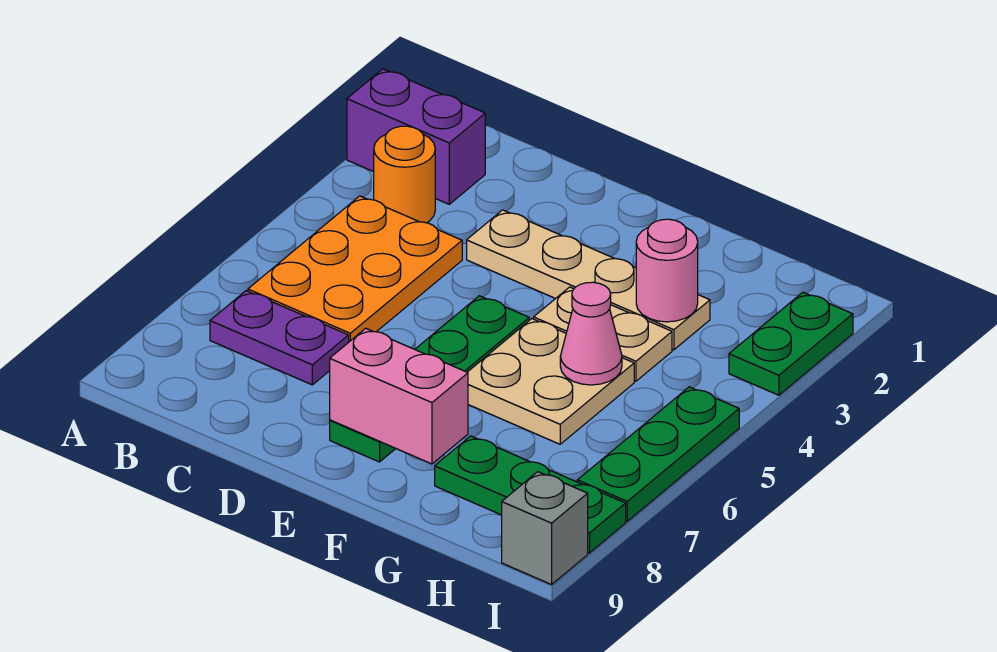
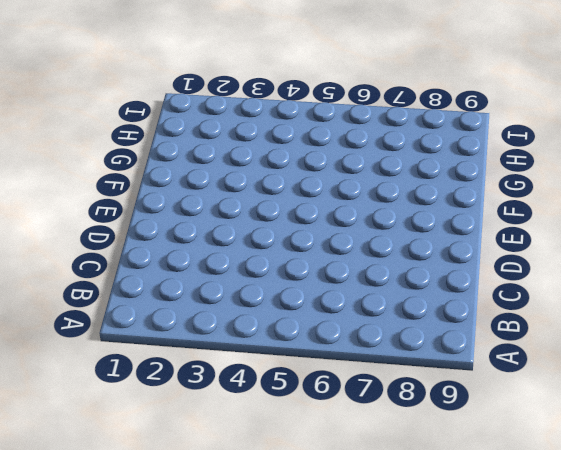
none -> purple brick A2:B2 level 1
none -> orange round brick B3 level 1
none -> orange plate B4:C6 level 1

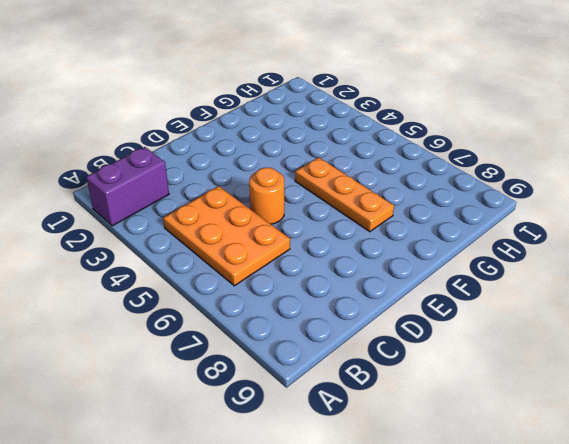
orange round brick D5 level 1 -> orange round brick B3 level 1
orange plate F5:F7 level 1 -> tan plate F5:G6 level 1
none -> purple plate B7:C7 level 1
none -> tan plate D3:G3 level 1
none -> green plate E5:E8 level 1

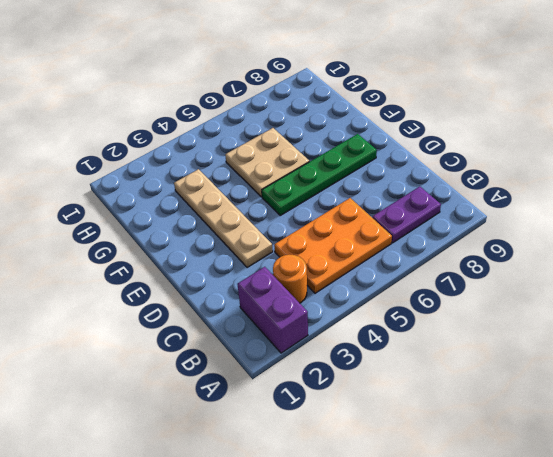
purple plate B7:B8 level 1 -> purple plate B7:C7 level 1
none -> tan plate F4:G4 level 1
none -> green plate G8:I8 level 1
none -> green plate I2:I3 level 1

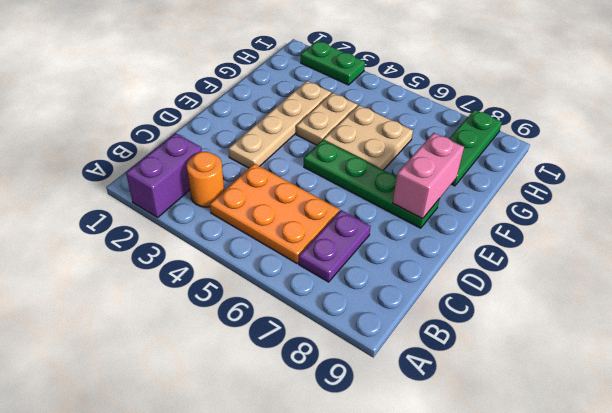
none -> green plate I5:I7 level 1
none -> grey brick I9 level 1
none -> pink round brick G3 level 2

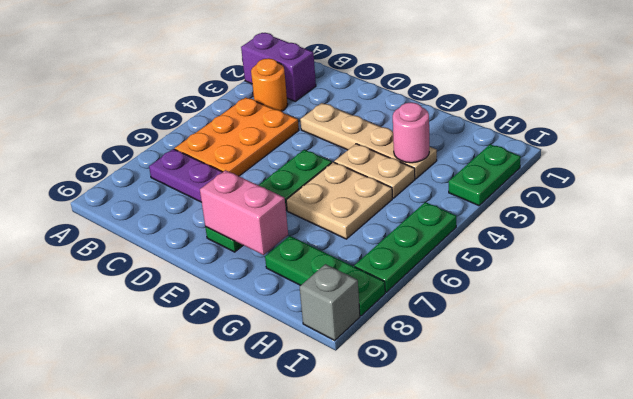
none -> pink cone G5 level 2

